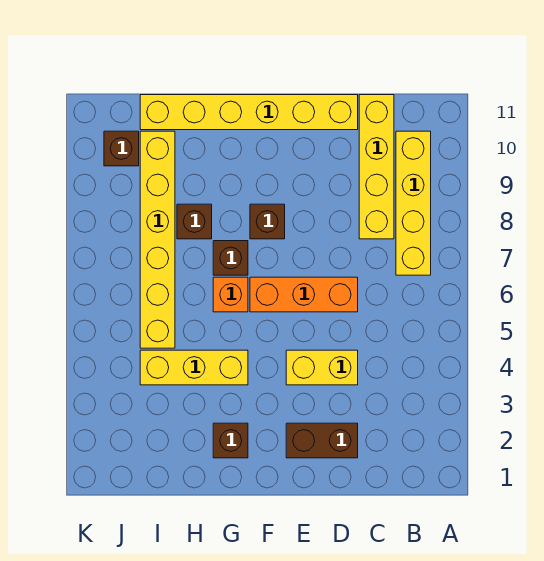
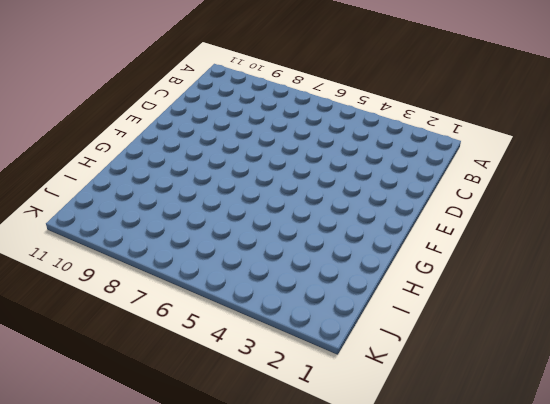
none -> yellow brick B7:B10 level 1
none -> yellow brick C8:C11 level 1
none -> brown brick D2:E2 level 1

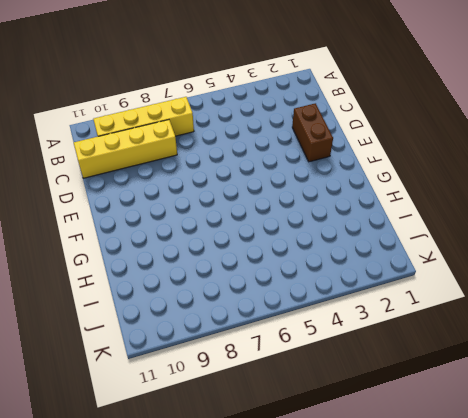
none -> yellow brick D4:E4 level 1
none -> orange brick D6:F6 level 1
none -> yellow brick D11:I11 level 1

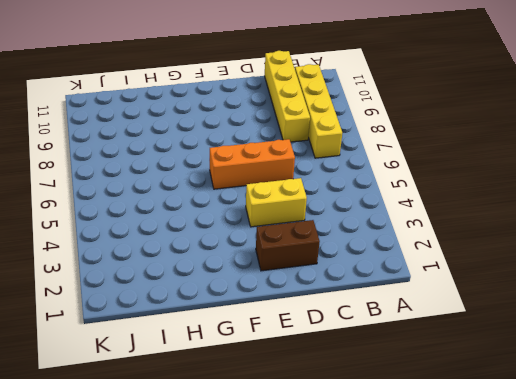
none -> yellow brick D11:I11 level 1
none -> brown brick F8 level 1
none -> brown brick G2 level 1

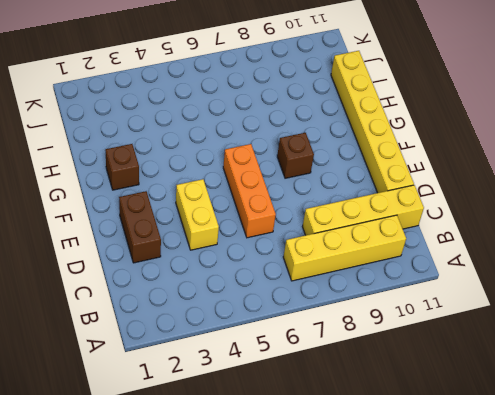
none -> yellow brick G4:I4 level 1
none -> orange brick G6 level 1
none -> brown brick G7 level 1

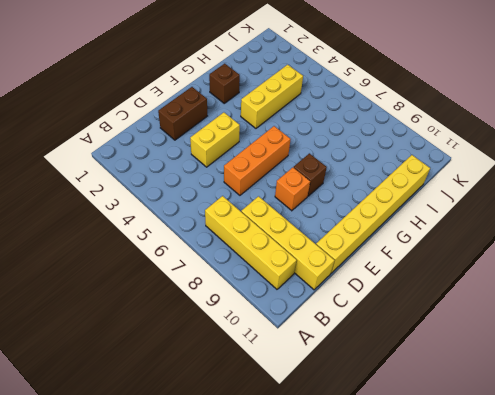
orange brick E8 level 1 -> orange brick G6 level 1
none -> brown brick G7 level 1
none -> brown brick H8 level 1
none -> yellow brick I5:I10 level 1

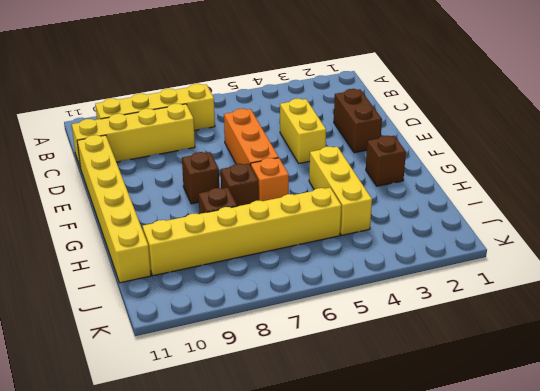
none -> brown brick J10 level 1

